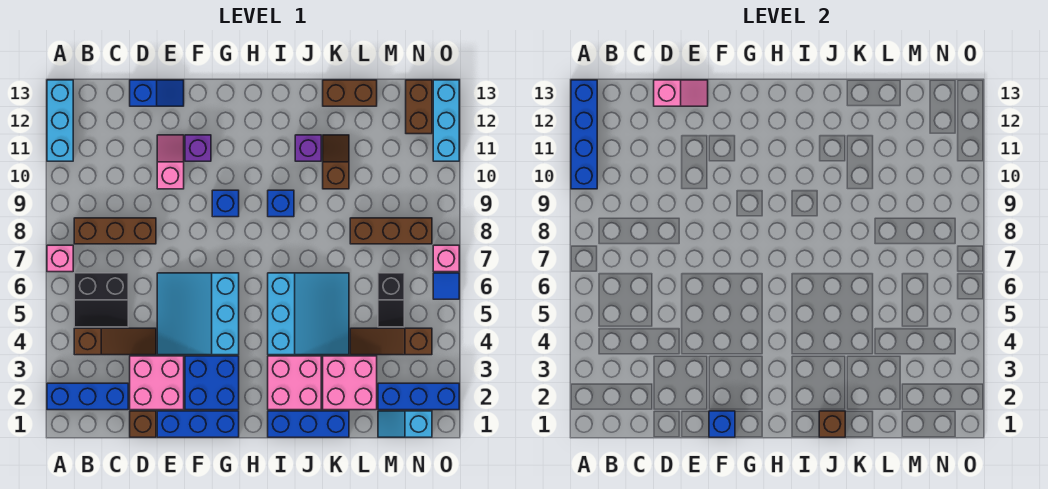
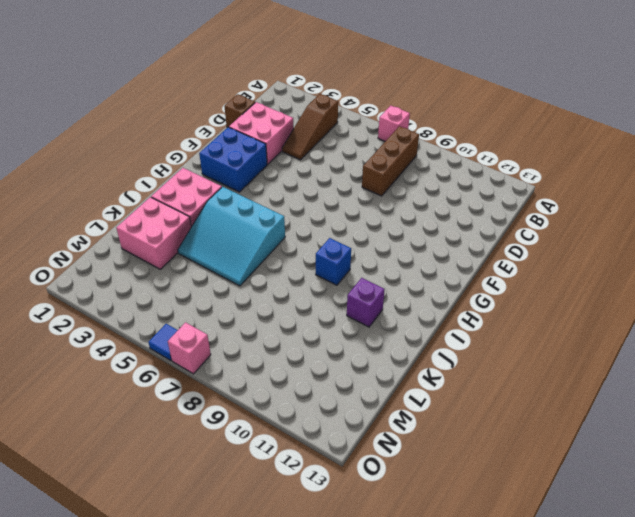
none -> blue brick A2:C2 level 1
none -> cyan brick A11:A13 level 1
none -> black slope B5:C6 level 1 top 6
none -> blue slope D13:E13 level 1 top D

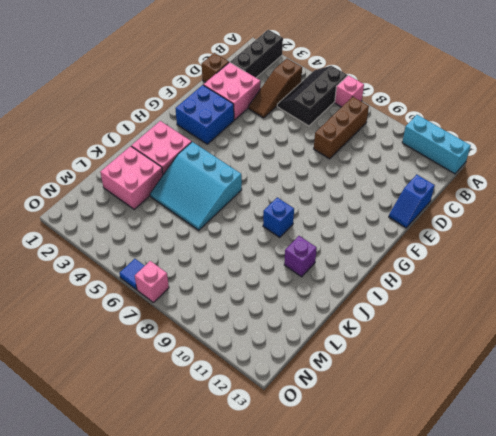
black brick A2:C2 level 1 -> blue brick A2:C2 level 1
black slope A5:C6 level 1 top 6 -> black slope B5:C6 level 1 top 6
none -> blue brick E1:G1 level 1
none -> cyan slope E4:G6 level 1 top G
none -> pink slope E10:E11 level 1 top 10
none -> purple brick F11 level 1

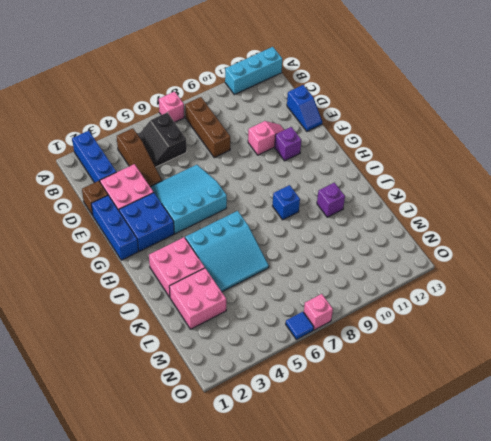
none -> blue brick G9 level 1
none -> blue brick I1:K1 level 1
none -> brown slope K10:K11 level 1 top 10
none -> brown brick K13:L13 level 1

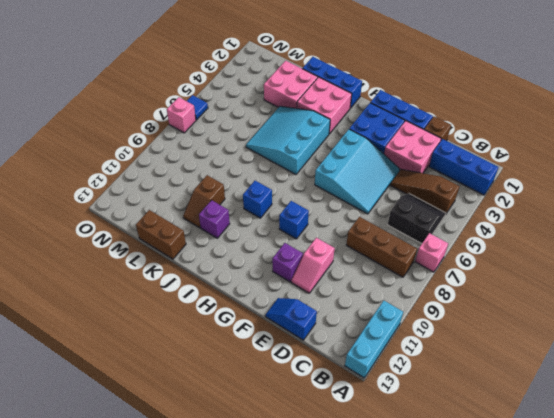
none -> brown slope L4:N4 level 1 top N
none -> brown brick L8:N8 level 1
none -> cyan slope M1:N1 level 1 top N
none -> blue brick M2:O2 level 1

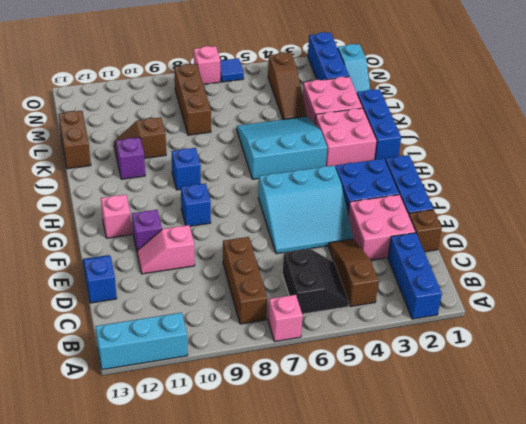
pink brick G12 level 1 -> none
none -> black slope M5:M6 level 1 top 6
none -> brown brick N12:N13 level 1
none -> cyan brick O11:O13 level 1
none -> blue brick A10:A13 level 2

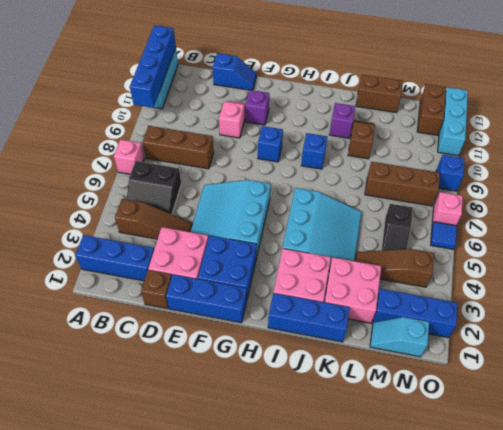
blue brick O9 level 1 -> blue brick F1 level 2
none -> pink slope D13:E13 level 2 top D
none -> brown brick J1 level 2

